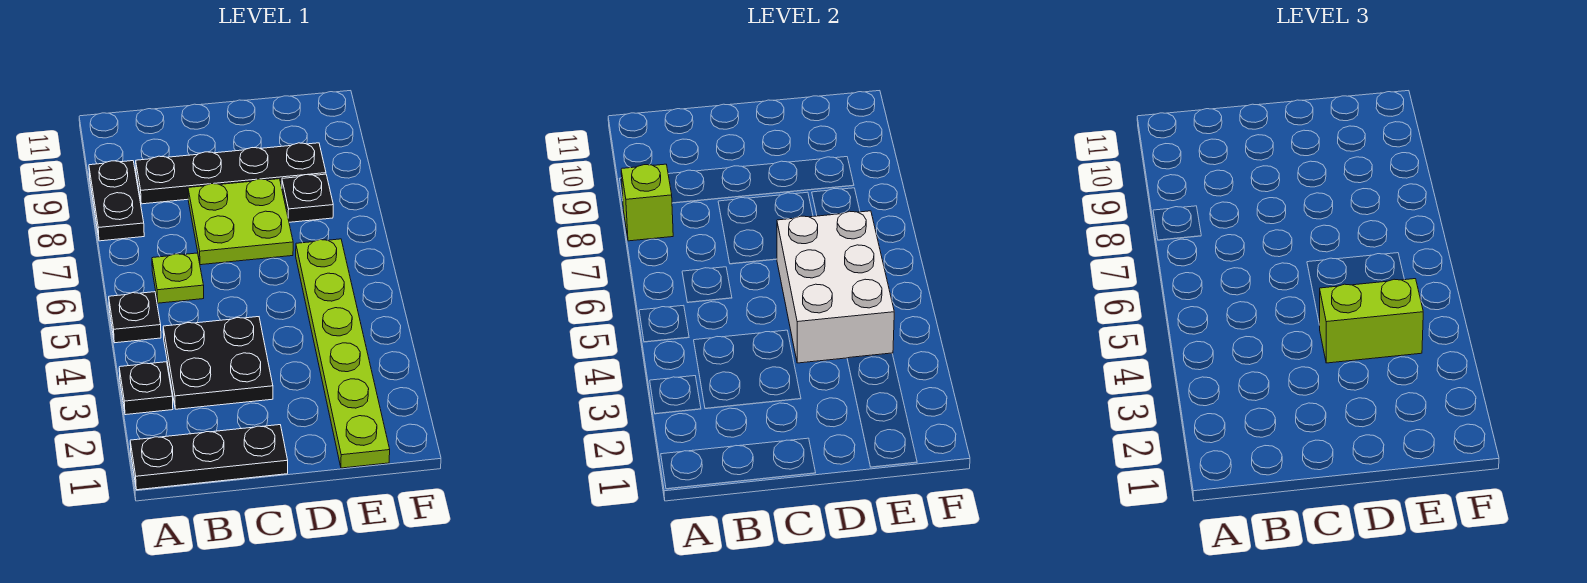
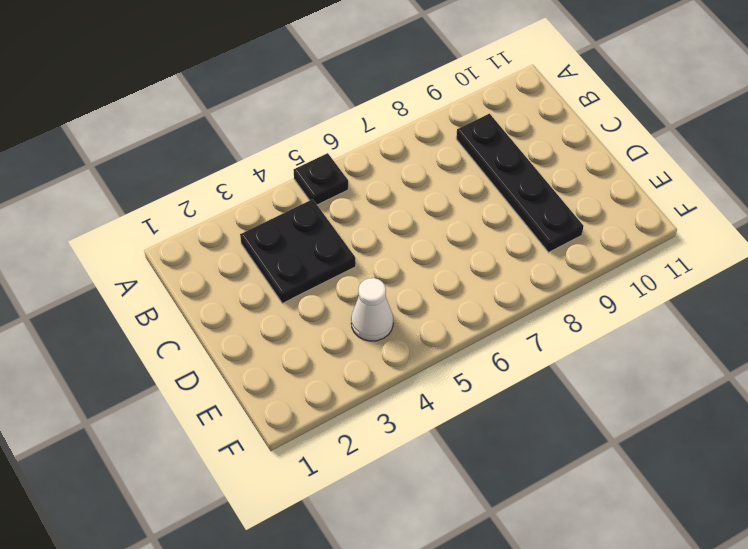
white cone E4 level 1 -> lime plate E1:E6 level 1
none -> black plate A1:C1 level 1
none -> black plate A3 level 1
none -> black plate A8:A9 level 1

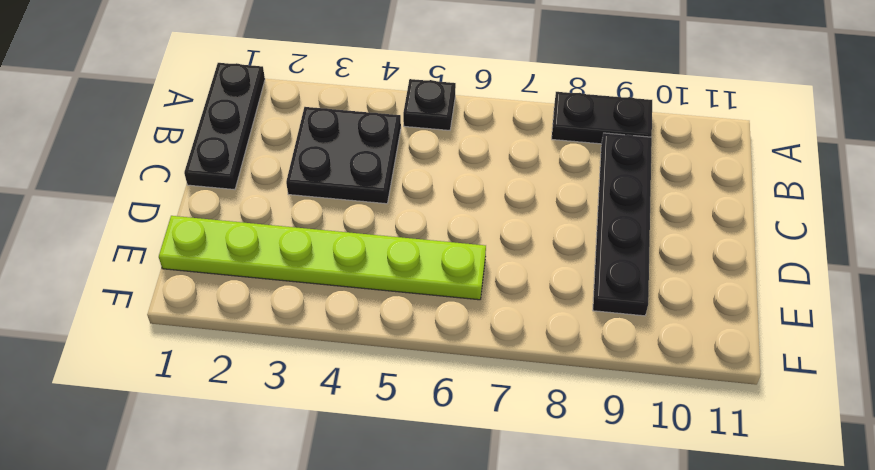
none -> black plate A3 level 1
none -> lime plate B6 level 1
none -> lime plate C7:D8 level 1

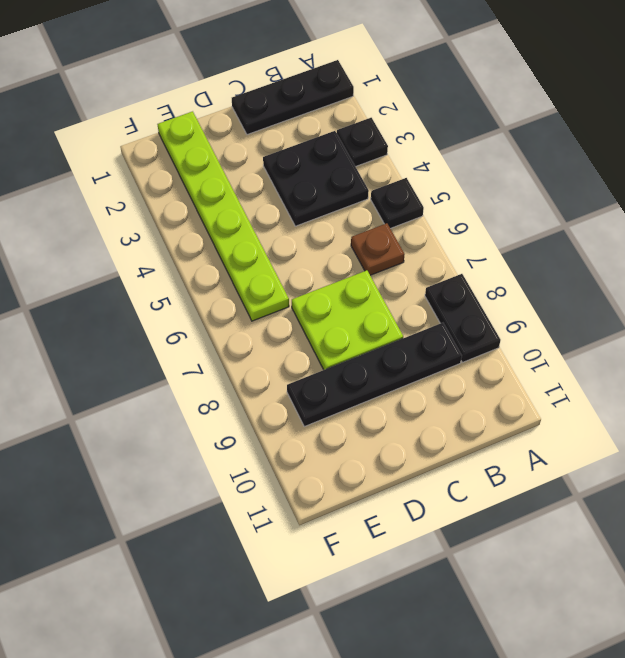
brown plate B6 level 1 -> lime plate B6 level 1
none -> black plate E8 level 1
none -> lime brick A8 level 2
none -> white brick D4:E6 level 2

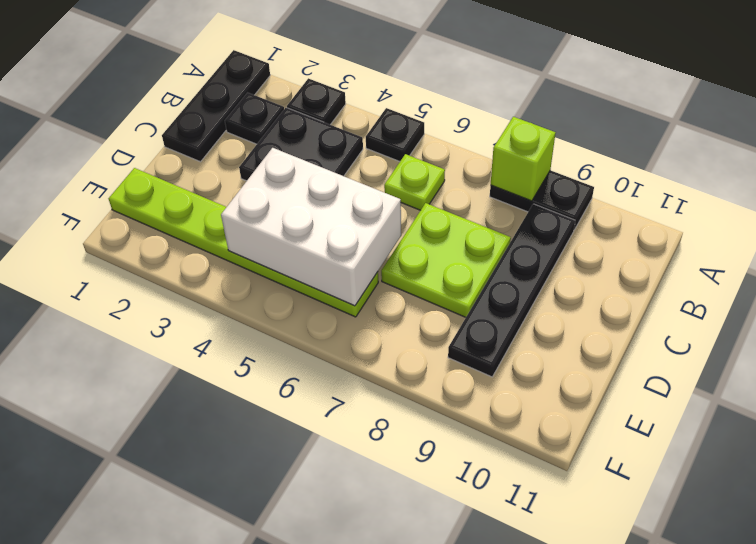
black plate B2 level 1 -> black plate E8 level 1
none -> lime brick D4:E4 level 3

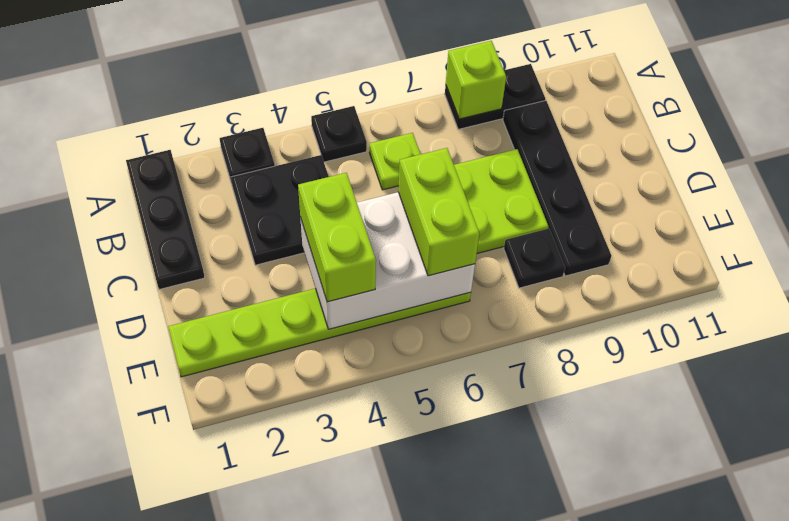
lime brick D6:E6 level 3 -> none

